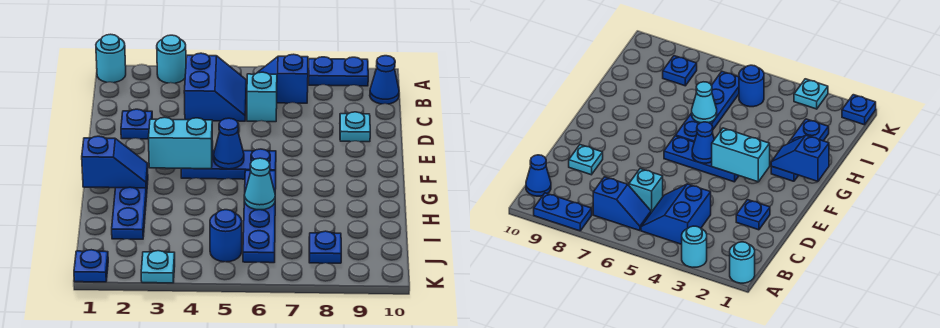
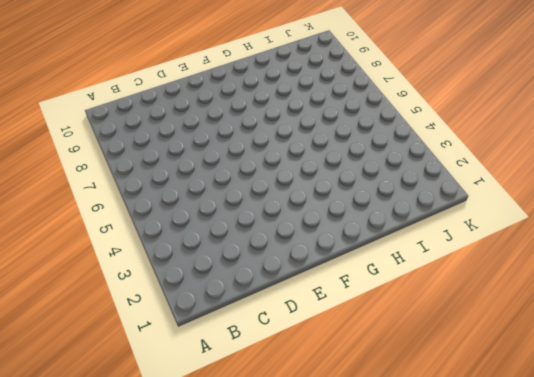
none -> cyan round brick A1 level 1
none -> cyan round brick A3 level 1
none -> blue plate A8:A9 level 1

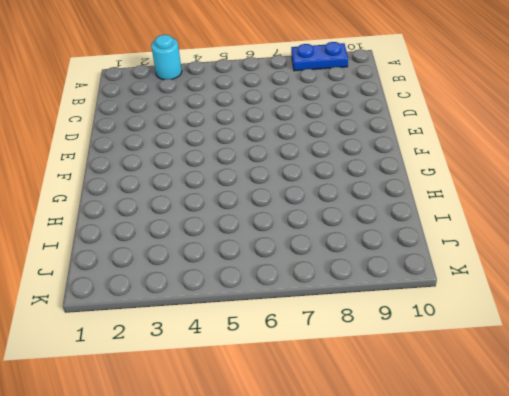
none -> cyan round brick A1 level 1
none -> blue slope B4:C5 level 1 top 4
none -> blue slope B6:B7 level 1 top 7

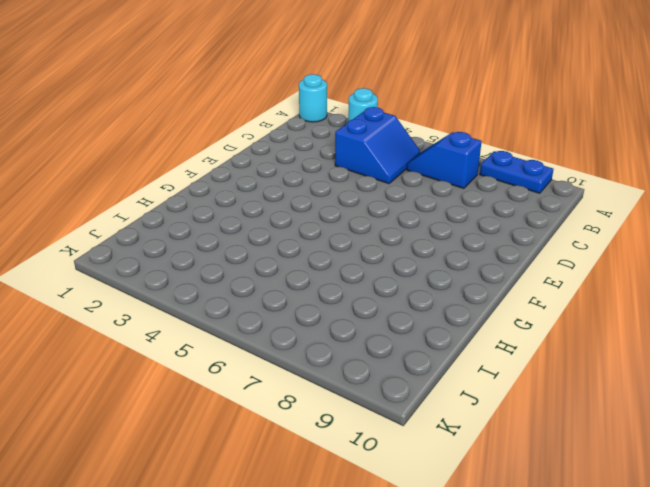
none -> blue cone B10 level 1
none -> cyan brick C6 level 1
none -> blue plate D2 level 1

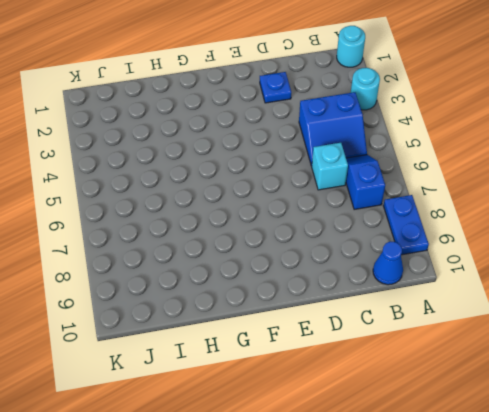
none -> cyan plate D9 level 1
none -> blue plate F4:F6 level 1
none -> blue plate G2:I2 level 1

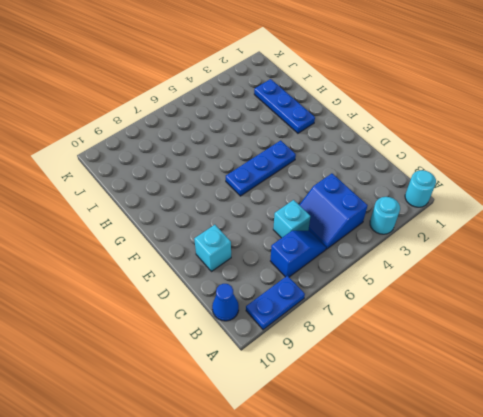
cyan brick D9 level 1 -> cyan plate D9 level 1
none -> blue plate D2 level 1
none -> blue plate G6:J6 level 1
none -> blue round brick J5 level 1

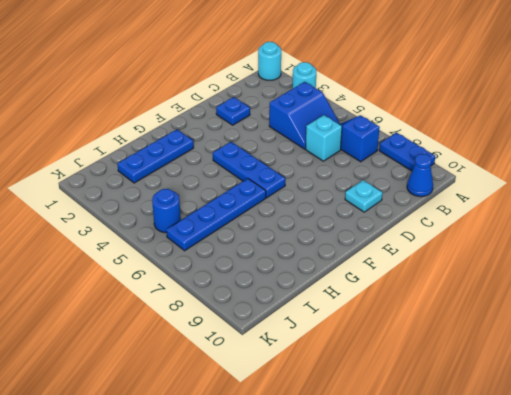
none -> blue plate J8 level 1
none -> blue plate K1 level 1
none -> cyan plate K3 level 1

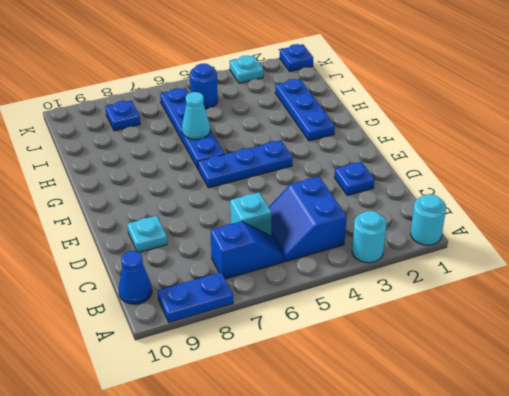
none -> cyan brick F3:F4 level 2
none -> blue cone F5 level 2
none -> blue slope G1:G2 level 2 top 1

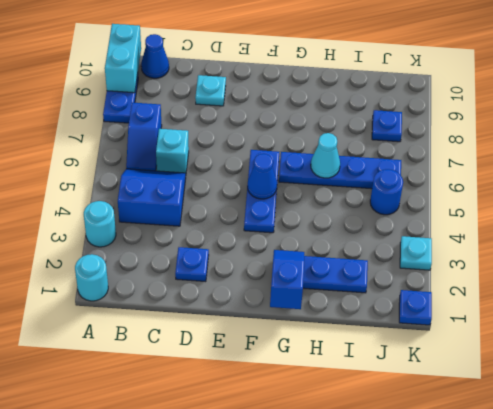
cyan brick A9:A10 level 2 -> cyan brick F3:F4 level 2

